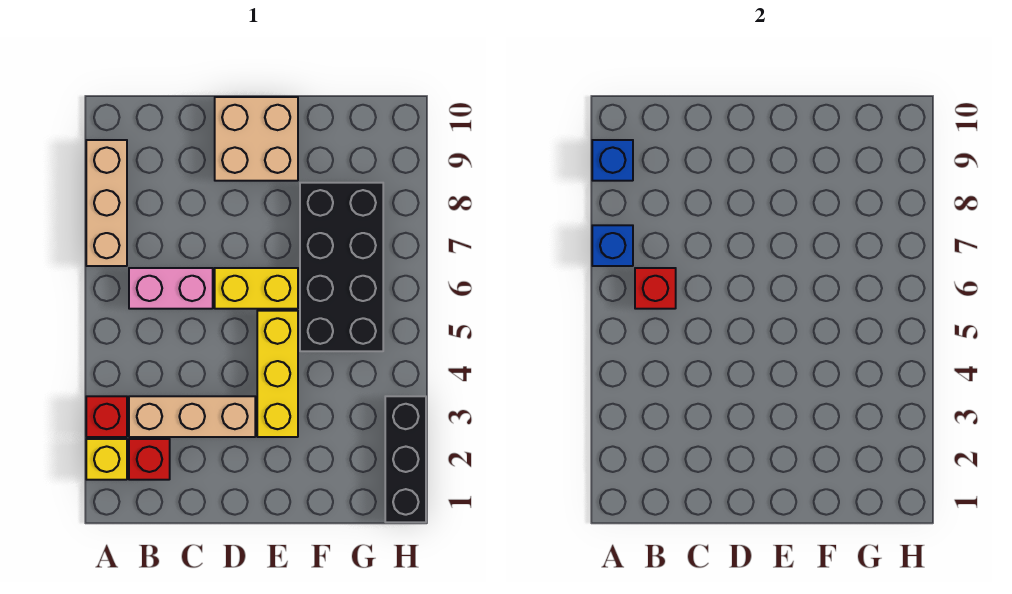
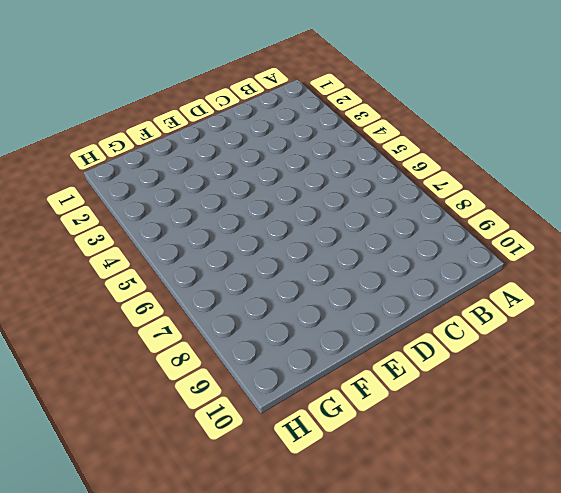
none -> yellow brick A2 level 1
none -> red brick A3 level 1
none -> tan brick A7:A9 level 1

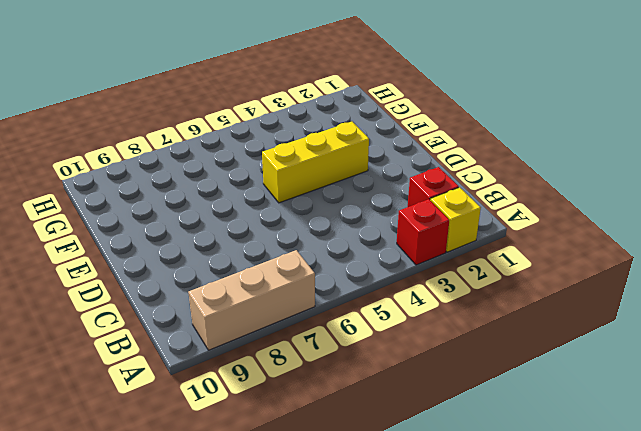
none -> tan brick B3:D3 level 1
none -> pink brick B6:C6 level 1
none -> yellow brick D6:E6 level 1

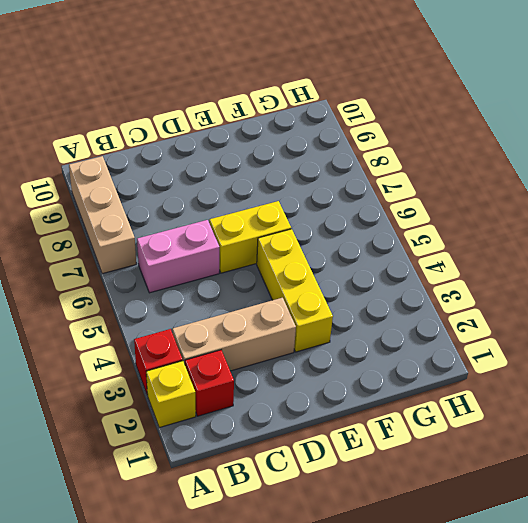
none -> tan brick D9:E10 level 1
none -> black brick F5:G8 level 1
none -> black brick H1:H3 level 1

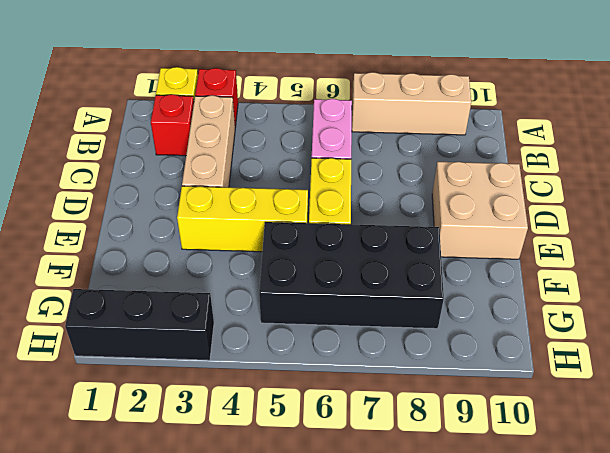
none -> blue brick A7 level 2
none -> blue brick A9 level 2
none -> red brick B6 level 2

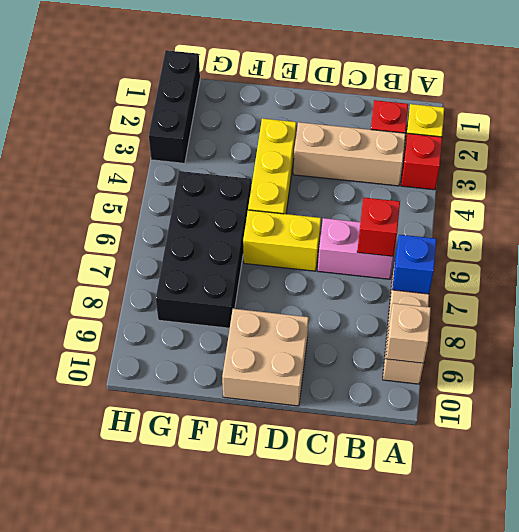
tan brick A9 level 2 -> blue brick A9 level 2

